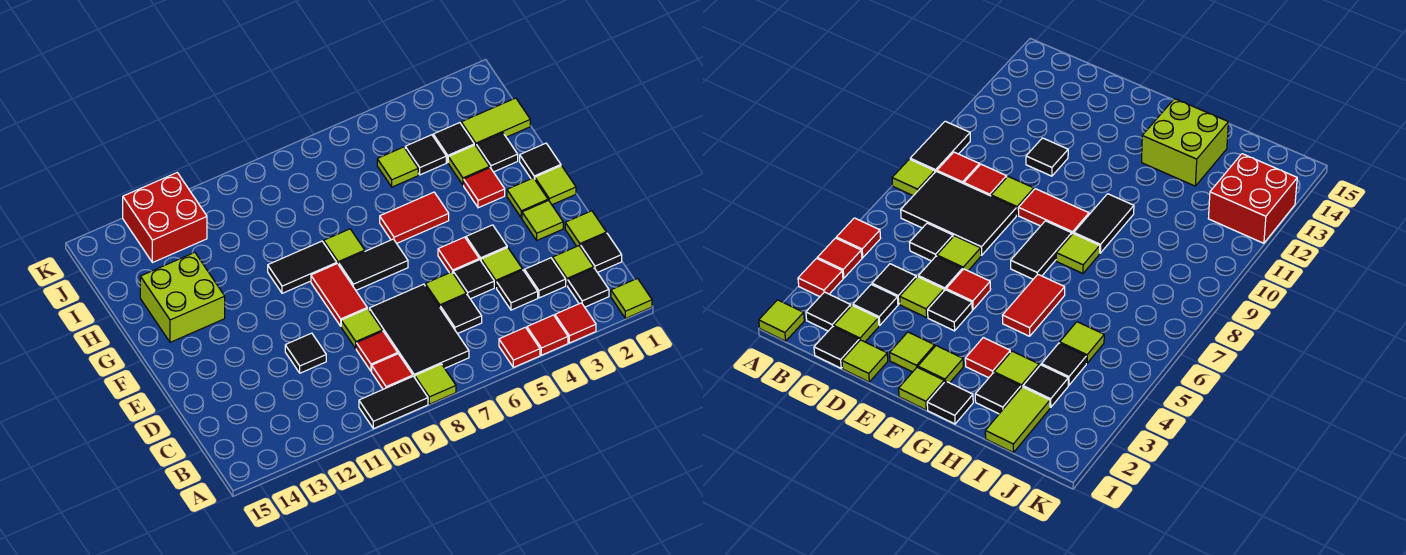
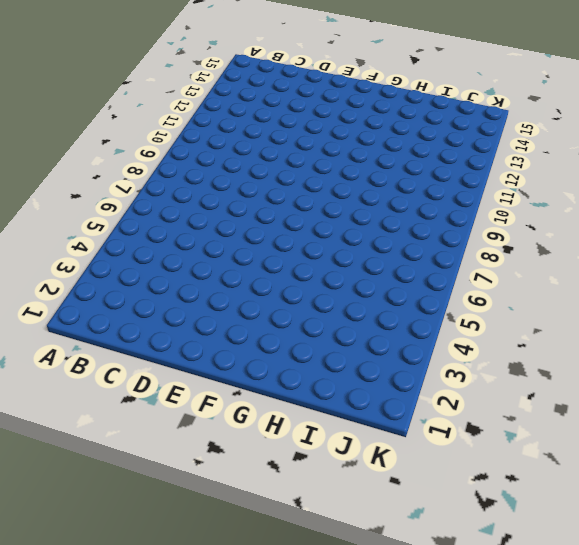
none -> lime tile A1 level 1
none -> red tile A3 level 1
none -> red tile A4 level 1
none -> red tile A5 level 1

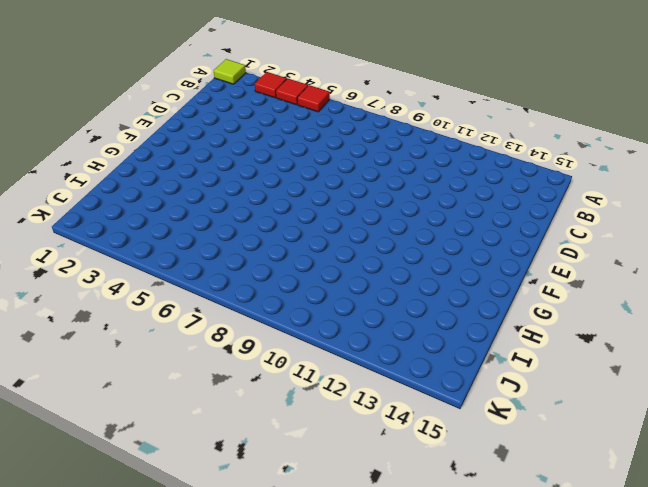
none -> lime tile A8 level 1
none -> black tile A9:A10 level 1
none -> black tile B2 level 1
none -> black tile B7:D8 level 1

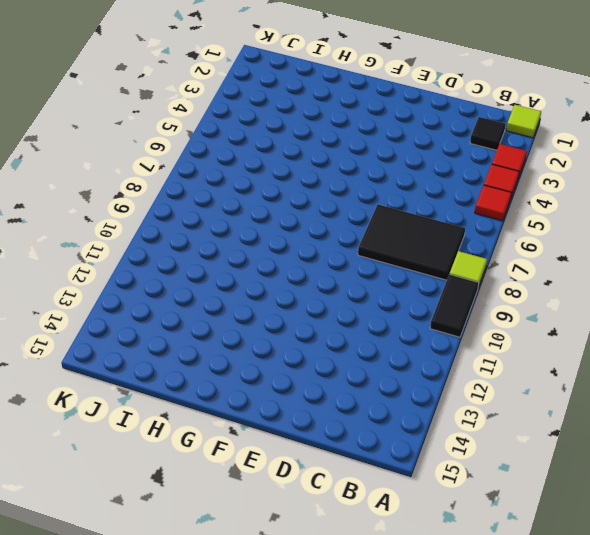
none -> red tile B9 level 1
none -> black tile C1 level 1
none -> lime tile C2 level 1
none -> black tile C3 level 1

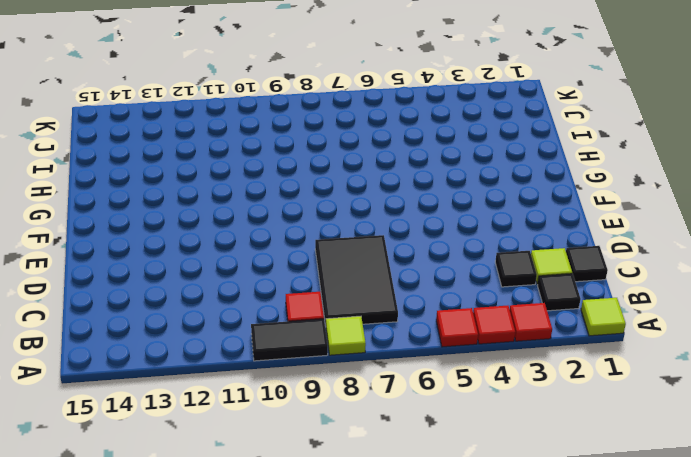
none -> black tile C4 level 1
none -> black tile C6 level 1
none -> red tile C9 level 1
none -> lime tile D1 level 1

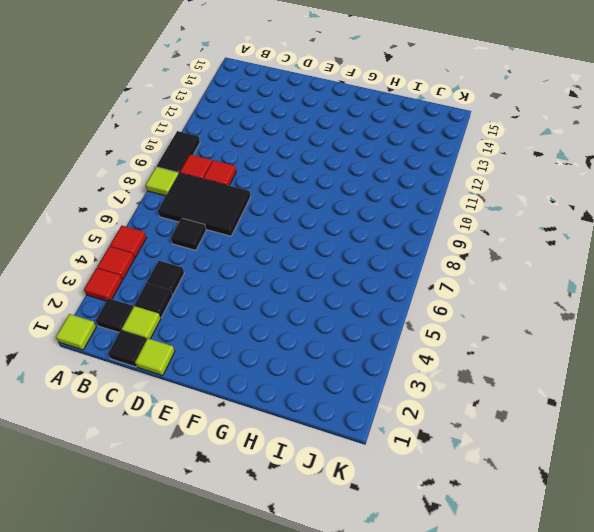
none -> lime tile D4 level 1
none -> black tile D5 level 1
none -> lime tile D6 level 1
none -> lime tile D9 level 1

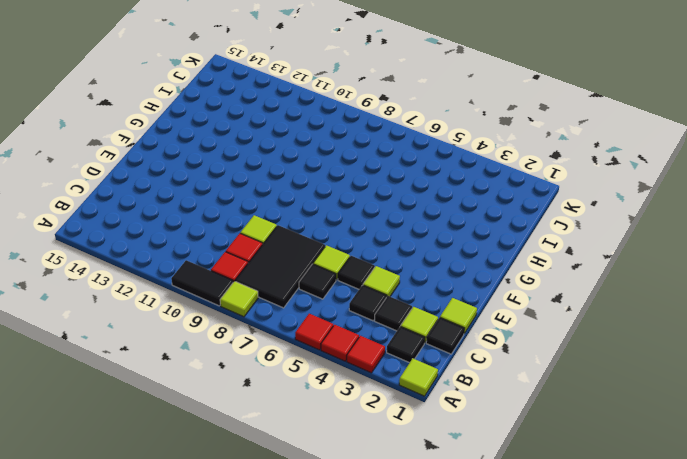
none -> black tile D11 level 1
none -> lime tile E2 level 1
none -> black tile E4 level 1
none -> red tile E5 level 1

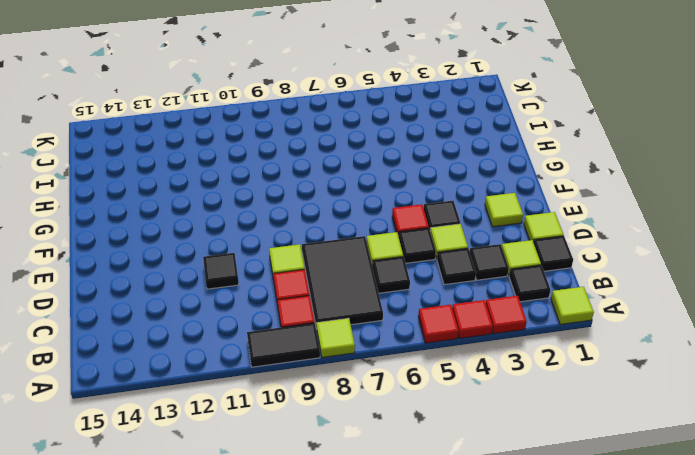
none -> red tile E9:F9 level 1
none -> lime tile F1 level 1
none -> lime tile F2 level 1
none -> black tile F7:F8 level 1

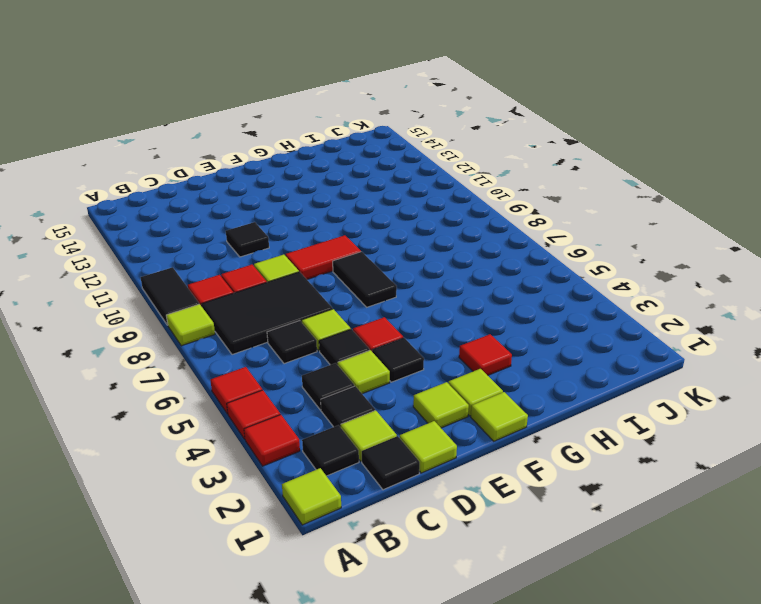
none -> black tile G1 level 1
none -> red tile G5:G6 level 1
none -> lime tile G8 level 1
none -> black tile G9:G10 level 1

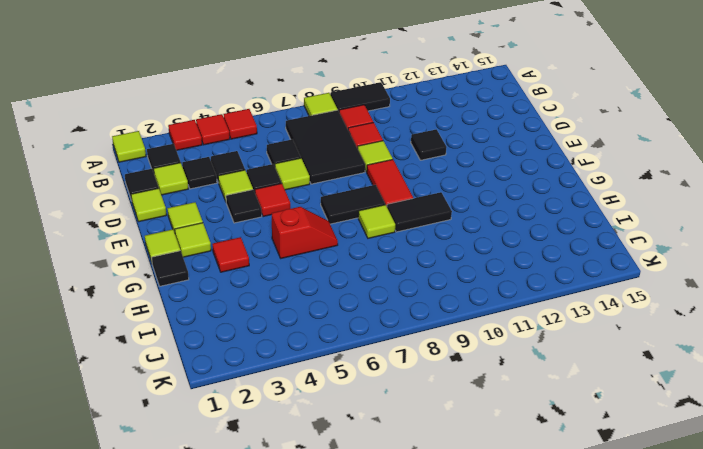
red slope G5:G6 level 1 top 5 -> red tile G5:G6 level 1
none -> lime brick G13:H14 level 1
none -> black tile H2 level 1
none -> lime tile H3 level 1
none -> lime tile I1:I2 level 1

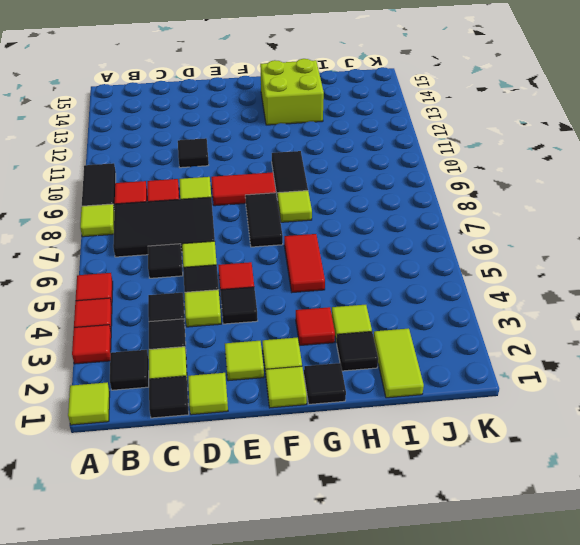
none -> black tile I3 level 1
none -> black tile I4 level 1
none -> lime tile I5 level 1
none -> red brick J12:K13 level 1

